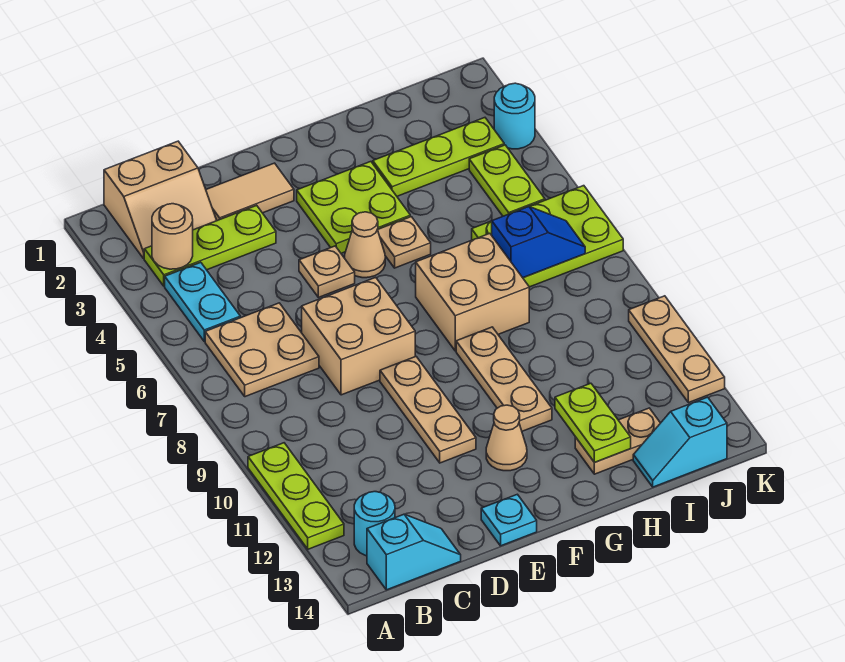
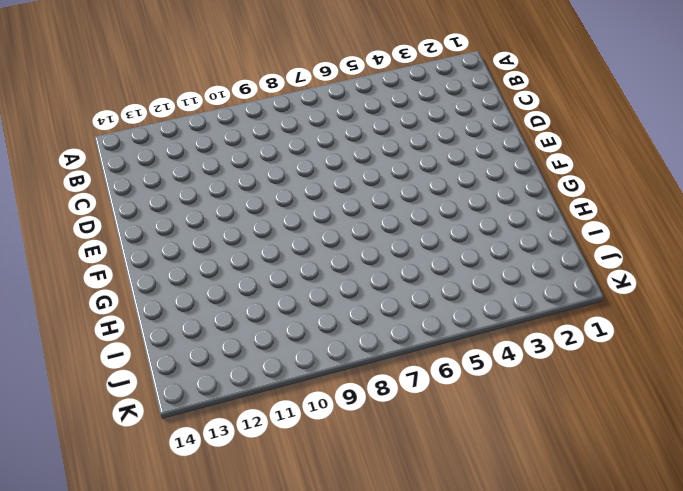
none -> lime plate A10:A12 level 1
none -> tan slope B1:C2 level 1 top 1
none -> lime plate B3:D3 level 1

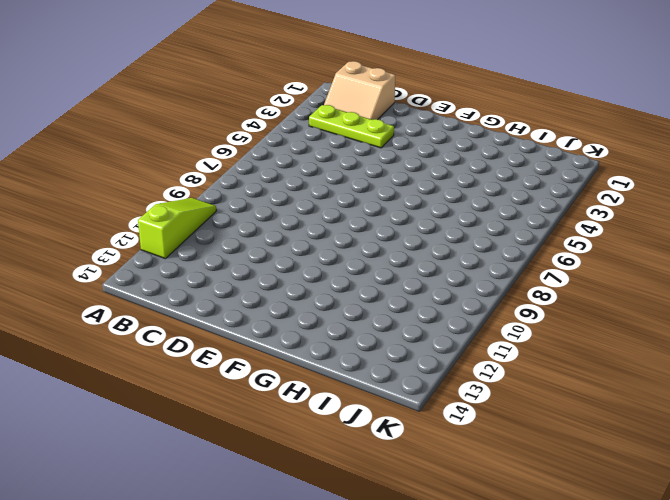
lime slope A10:A12 level 1 top 12 -> lime plate A10:A12 level 1
none -> cyan plate B4:B5 level 1
none -> tan plate B6:C7 level 1
none -> cyan round brick B13 level 1

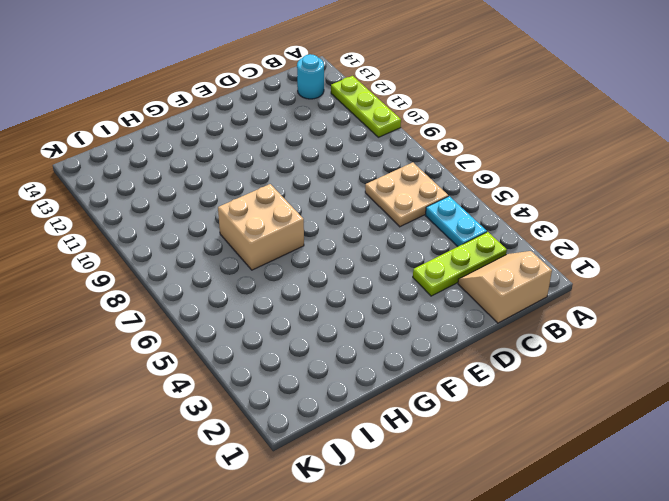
none -> cyan slope B14:C14 level 1 top B
none -> tan tile D2:E2 level 1
none -> tan brick D7:E8 level 1

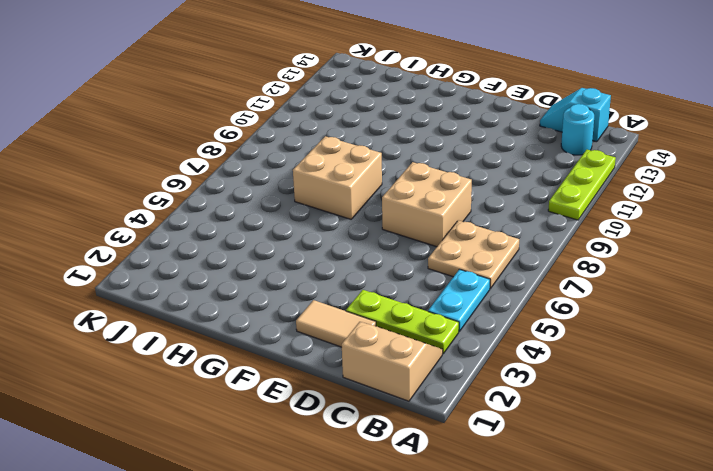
none -> tan plate E5 level 1
none -> tan plate E9:E11 level 1
none -> cyan plate E14 level 1

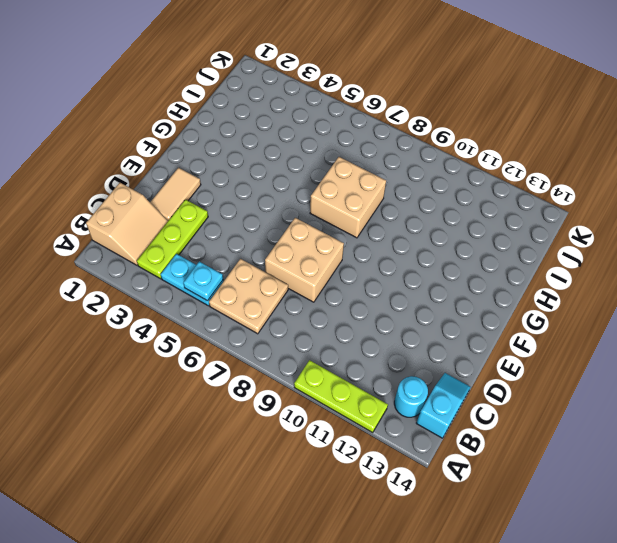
cyan plate B5 level 2 -> cyan plate E14 level 1
none -> tan plate E5 level 1
none -> tan plate E9:E11 level 1
none -> lime plate F3:G4 level 1

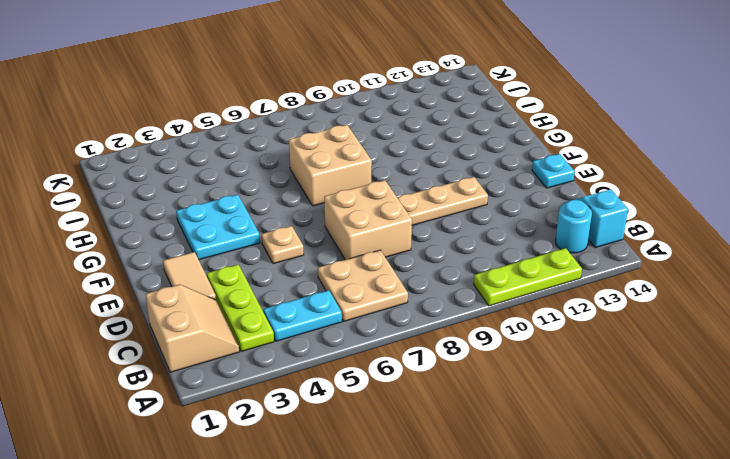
cyan plate F3:G4 level 1 -> lime plate F3:G4 level 1
none -> tan cone F5 level 1
none -> tan cone F12 level 1
none -> tan plate G5 level 1

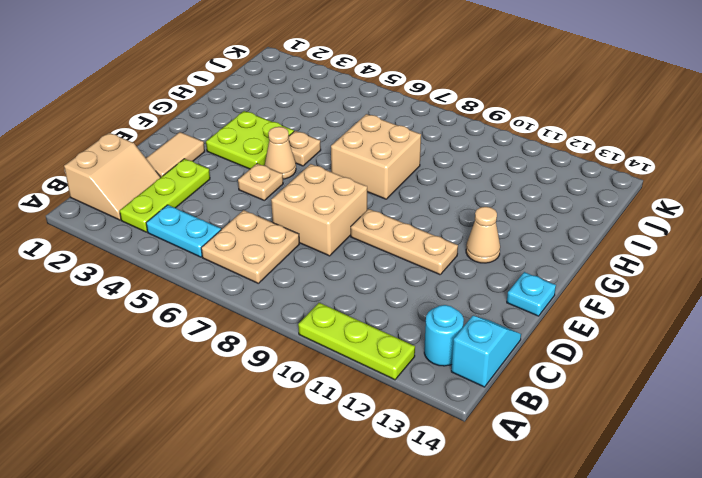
none -> tan plate G9:G11 level 1
none -> lime plate H3:J3 level 1
none -> tan plate H13:I13 level 1

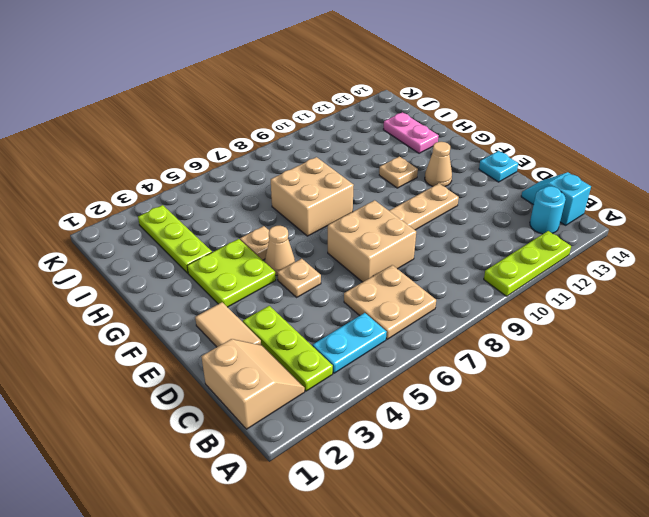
tan plate G11 level 1 -> tan plate G9:G11 level 1
pink plate H13:I13 level 1 -> tan plate H13:I13 level 1
none -> lime plate I6:K7 level 1
none -> cyan slope I14:J14 level 1 top J
none -> lime plate J4:J5 level 1

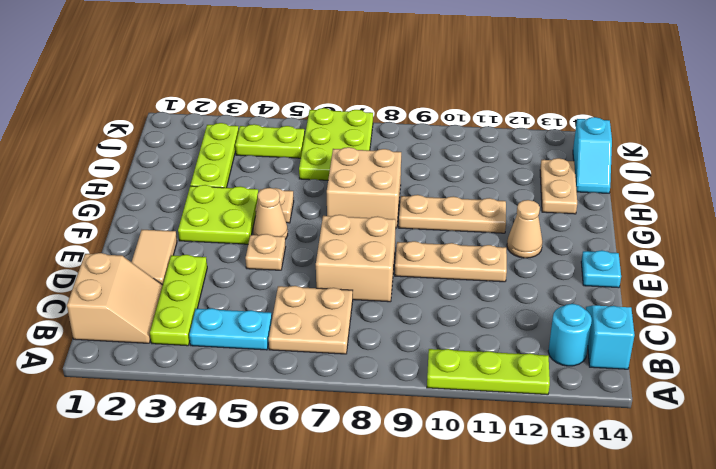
none -> cyan round brick K3 level 1
none -> tan plate K10:K12 level 1
none -> tan round brick B3 level 2

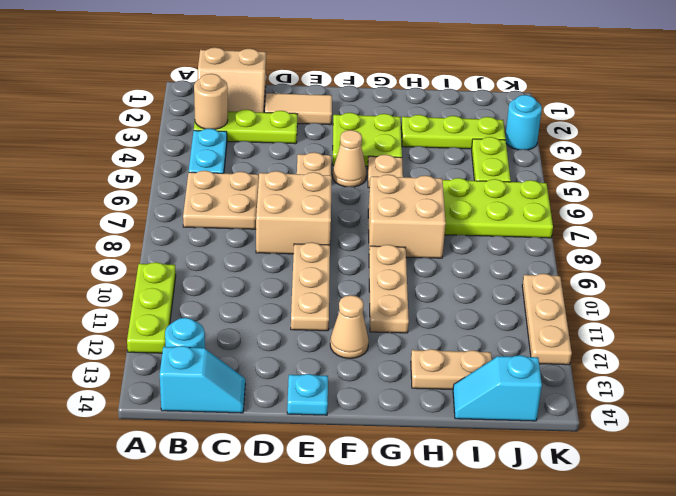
none -> lime plate H12:H13 level 2
none -> blue slope I7:J7 level 2 top I

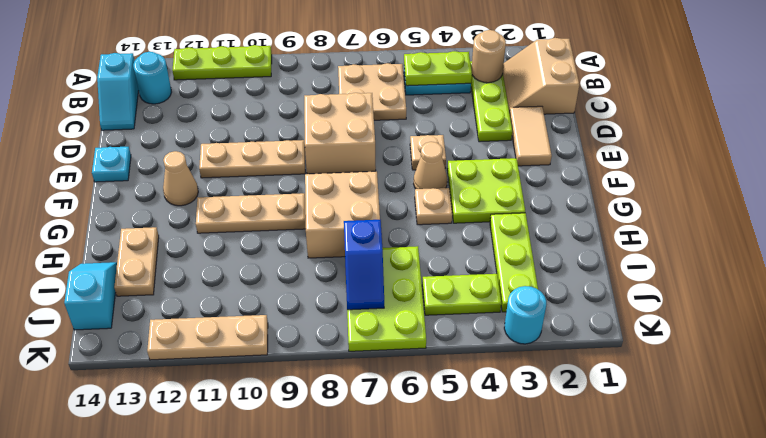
lime plate B4:B5 level 2 -> lime plate H12:H13 level 2

